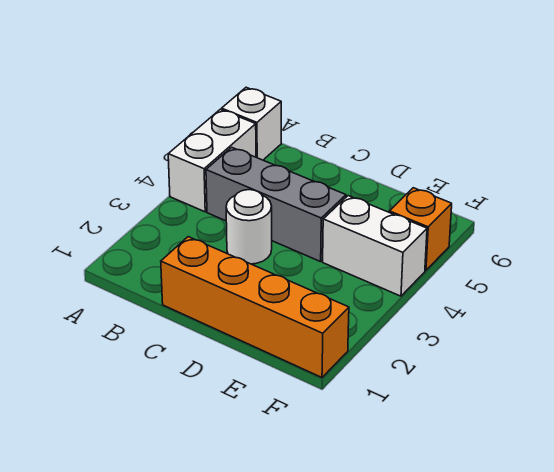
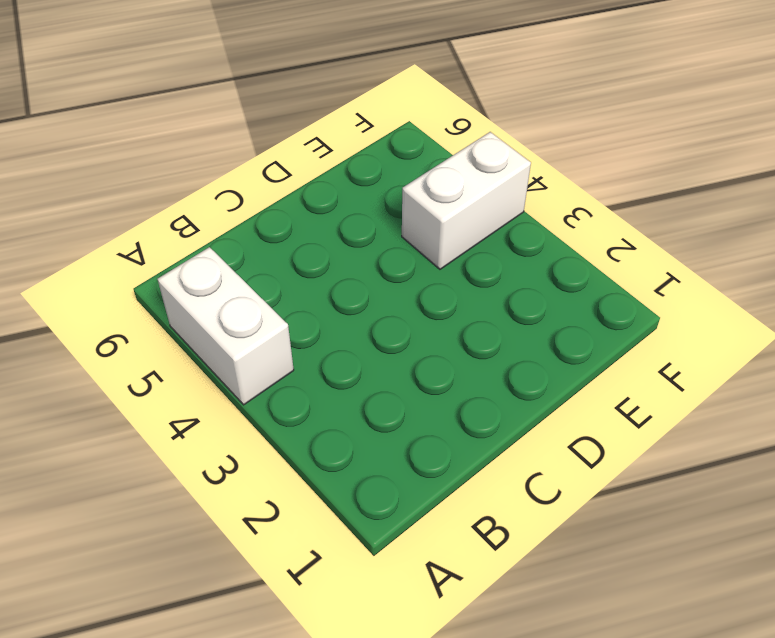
none -> white brick A6 level 1
none -> grey brick B4:D4 level 1

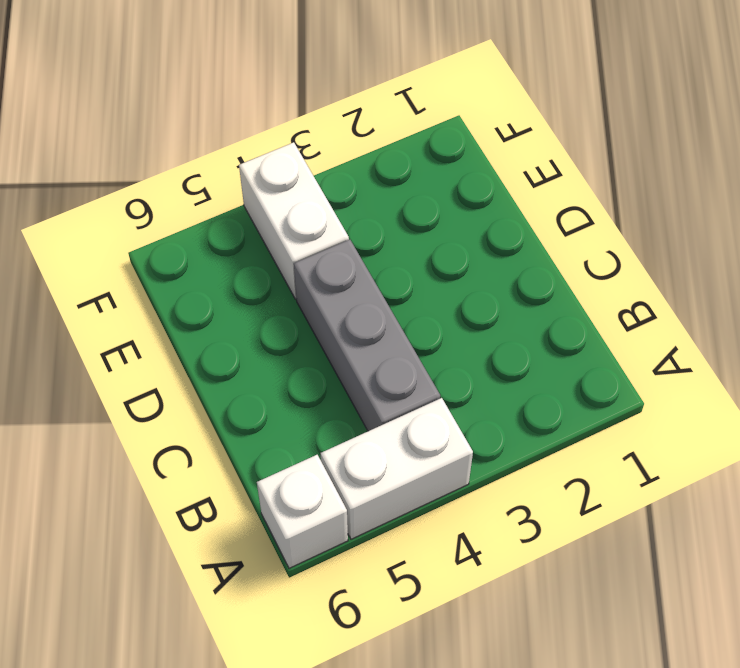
none -> orange brick C1:F1 level 1
none -> white round brick C3 level 1

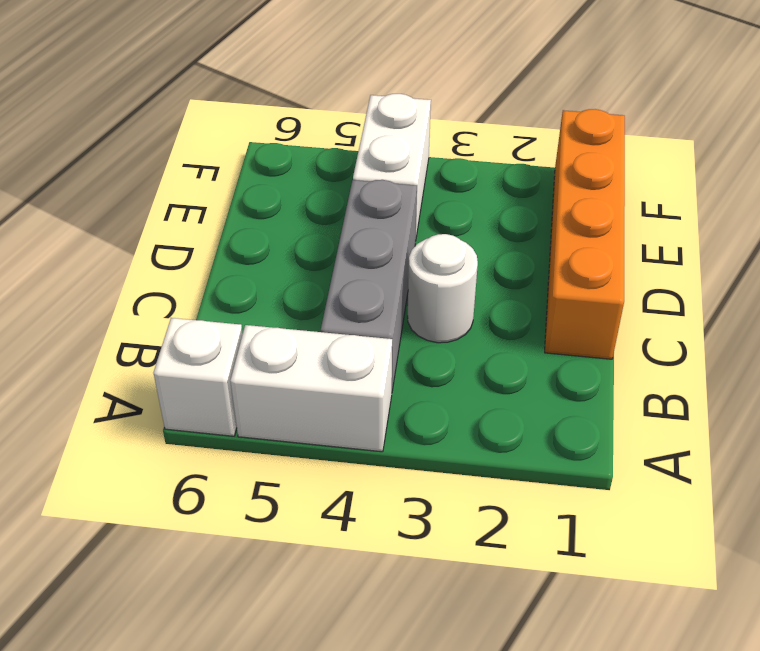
none -> orange brick F5 level 1

